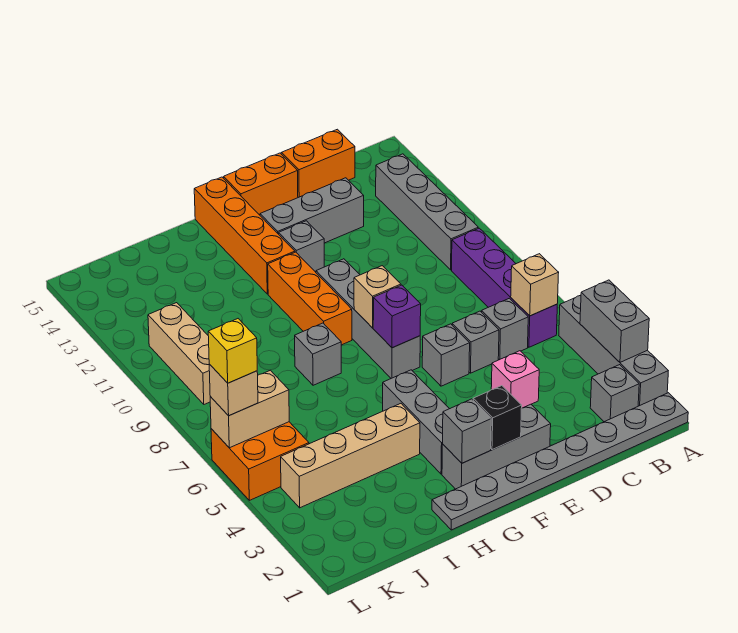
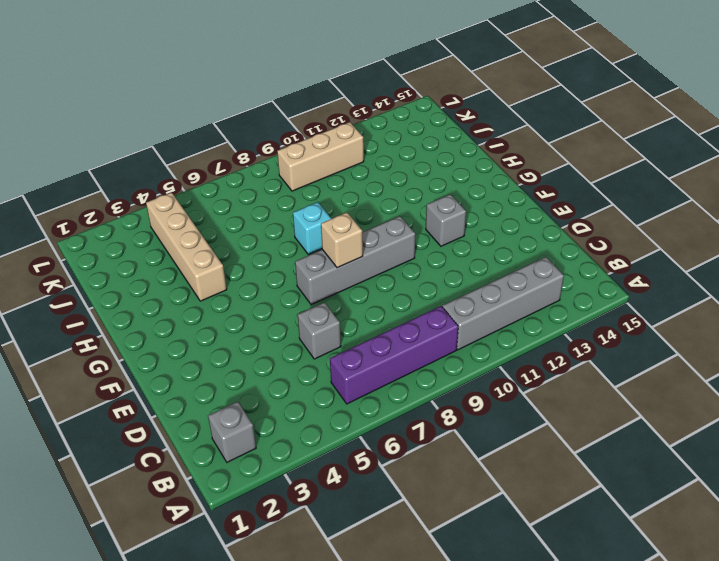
cyan brick H8 level 1 -> grey brick H8 level 1
none -> grey plate A1:H1 level 1
none -> grey brick A2:A5 level 1
none -> grey brick C6 level 1
none -> orange brick C15:D15 level 1

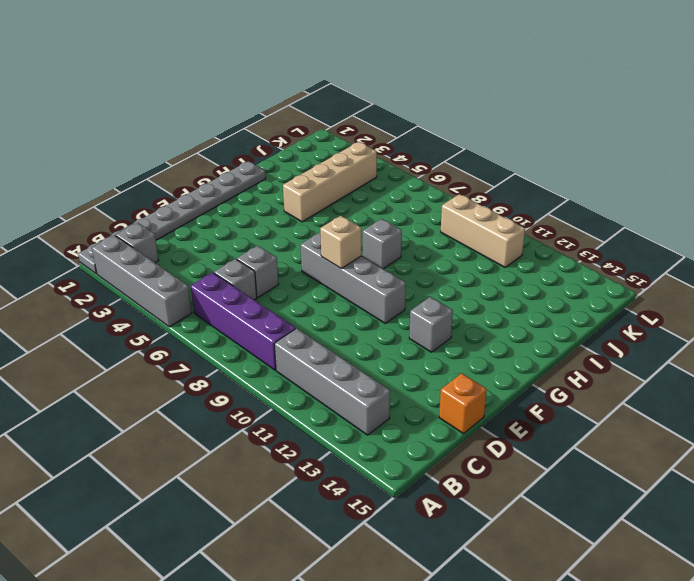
orange brick D15 level 1 -> orange brick C15:D15 level 1
none -> pink brick D4 level 1
none -> grey brick D13:F13 level 1
none -> grey brick E2:G2 level 1
none -> grey brick E6 level 1

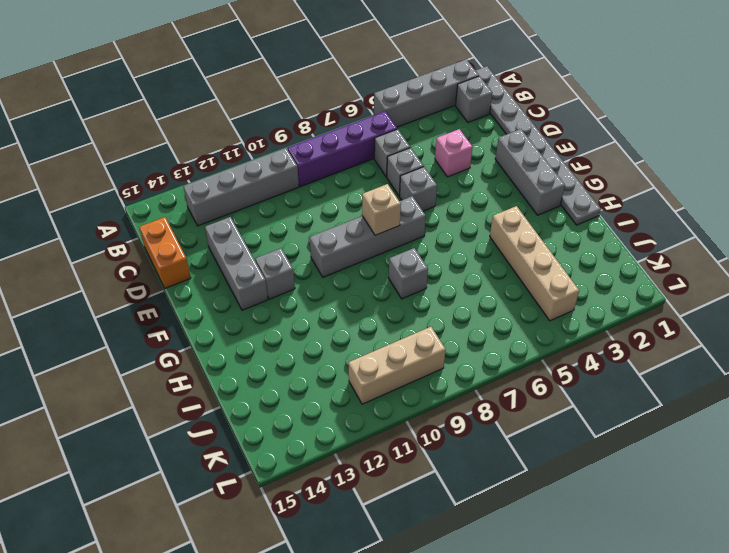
none -> orange brick E15:F15 level 1
none -> grey brick G3:G5 level 1
none -> orange brick G9:G11 level 1
none -> orange brick G12:G15 level 1

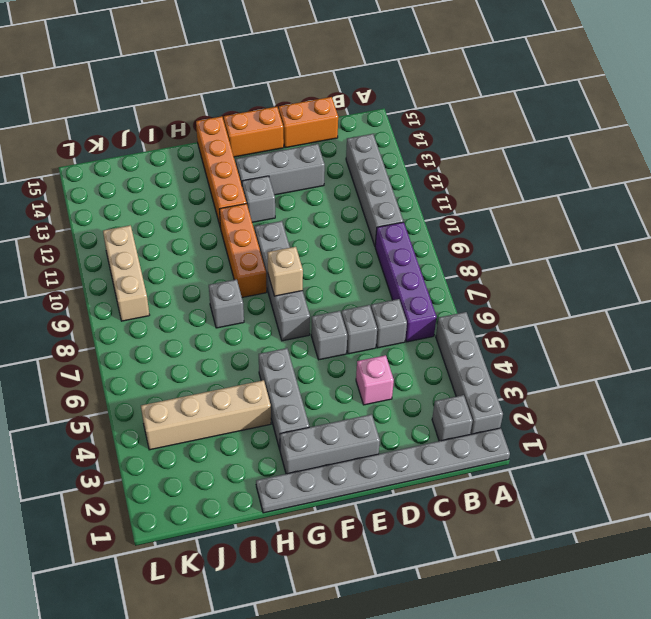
none -> orange brick K5:L6 level 1
none -> grey brick A3:A4 level 2
none -> tan brick B6 level 2
none -> black brick F2 level 2

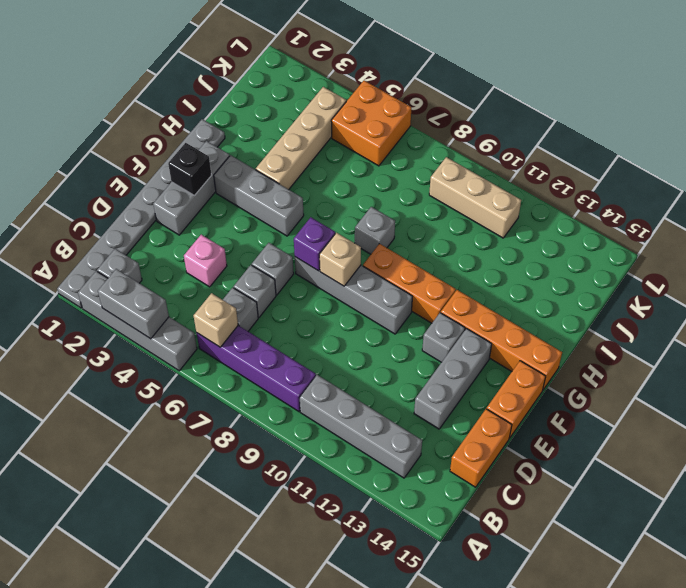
none -> grey brick G2 level 2
none -> tan brick K6:L6 level 2
none -> tan brick L6 level 3
none -> yellow brick L6 level 4

